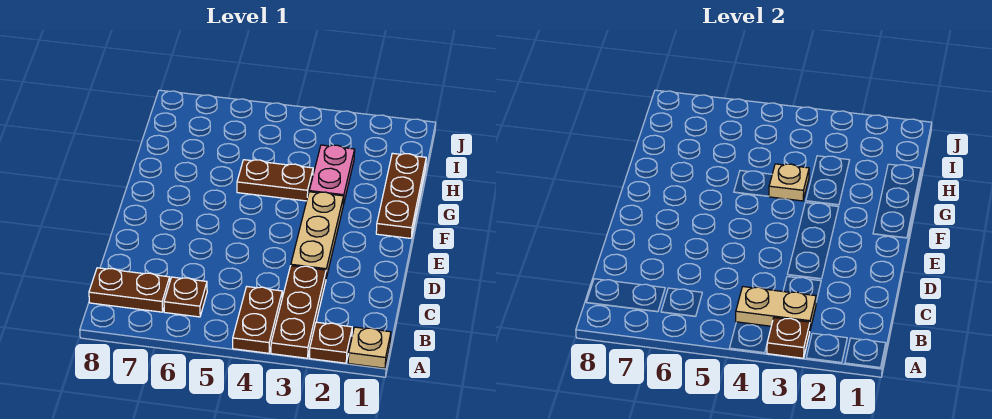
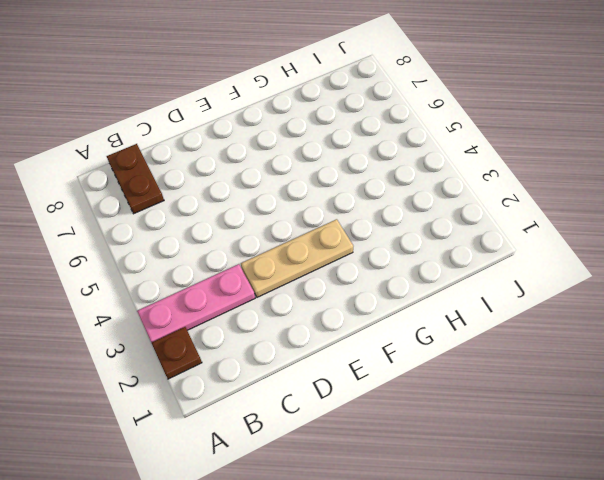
pink plate A3:C3 level 1 -> brown plate A3:C3 level 1
none -> tan plate A1 level 1
none -> brown plate A4:B4 level 1
none -> brown plate B6 level 1

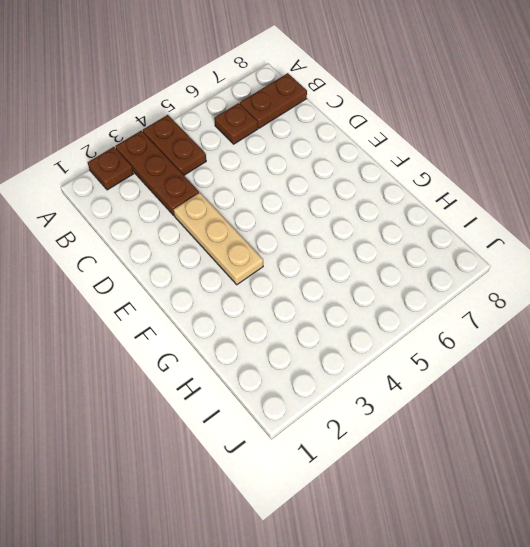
none -> tan plate A1 level 1
none -> brown plate F1:H1 level 1
none -> pink plate G3:H3 level 1

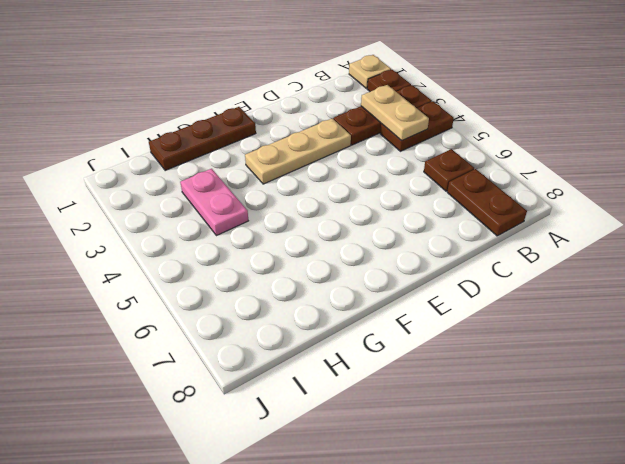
pink plate H3:H4 level 1 -> pink plate G3:H3 level 1
none -> brown plate G4:G5 level 1
none -> brown plate A3 level 2
none -> tan plate G4 level 2

